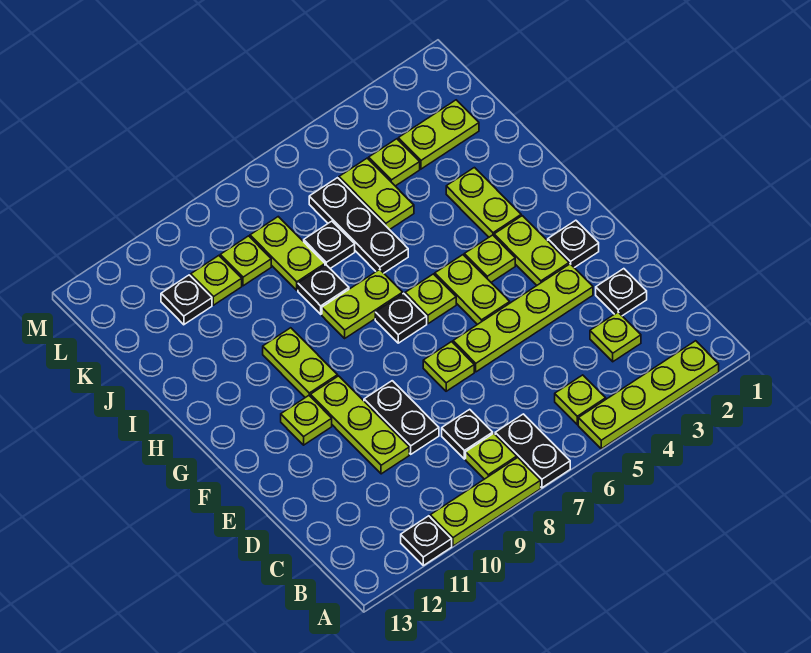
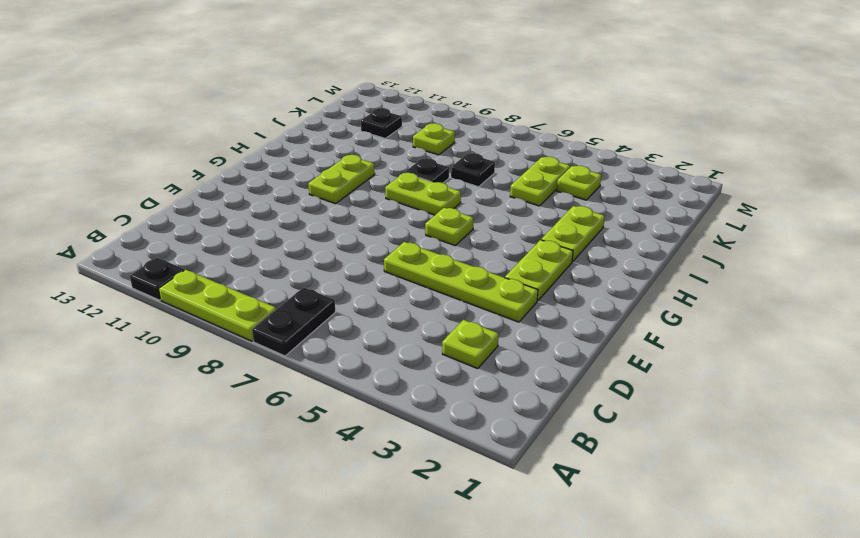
none -> lime plate A2:A5 level 1
none -> lime plate B5 level 1
none -> lime plate B8 level 1
none -> black plate C8 level 1

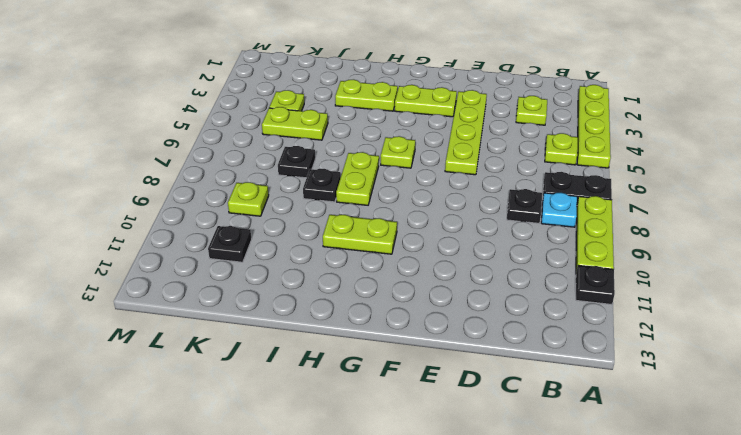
cyan plate B8 level 1 -> lime plate B8 level 1
none -> black plate D2 level 1
none -> black plate D9:E9 level 1
none -> lime plate D10:F10 level 1
none -> lime plate E7 level 1

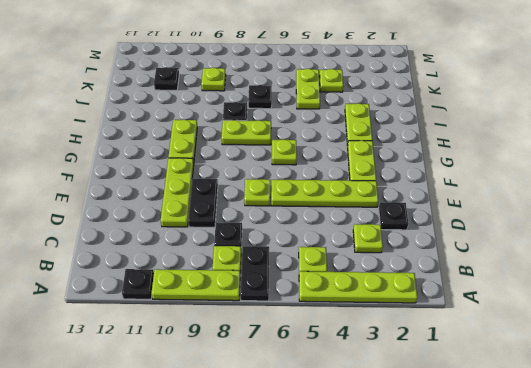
none -> black plate F2 level 1
none -> lime plate F5:G5 level 1
none -> lime plate F11 level 1
none -> lime plate G4 level 1

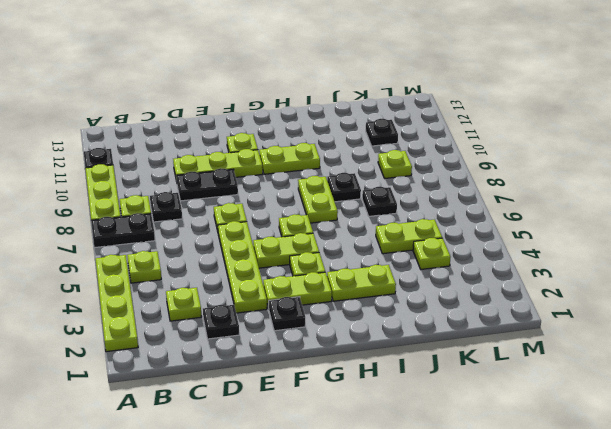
none -> black plate G7 level 1
none -> black plate I6:K6 level 1
none -> lime plate J8:K8 level 1
none -> lime plate K2:K3 level 1

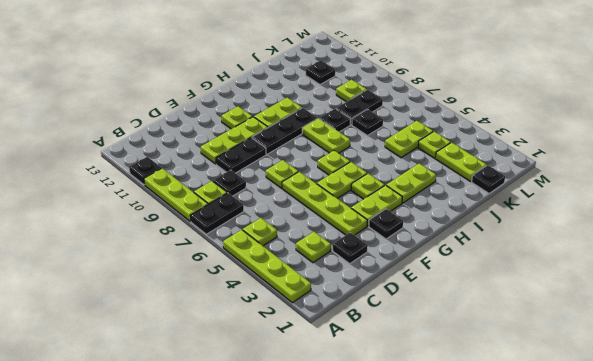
black plate F9:H9 level 1 -> black plate I6:K6 level 1
black plate J8:K8 level 1 -> lime plate J8:K8 level 1
black plate K1 level 1 -> black plate G7 level 1
none -> lime plate K10 level 1

